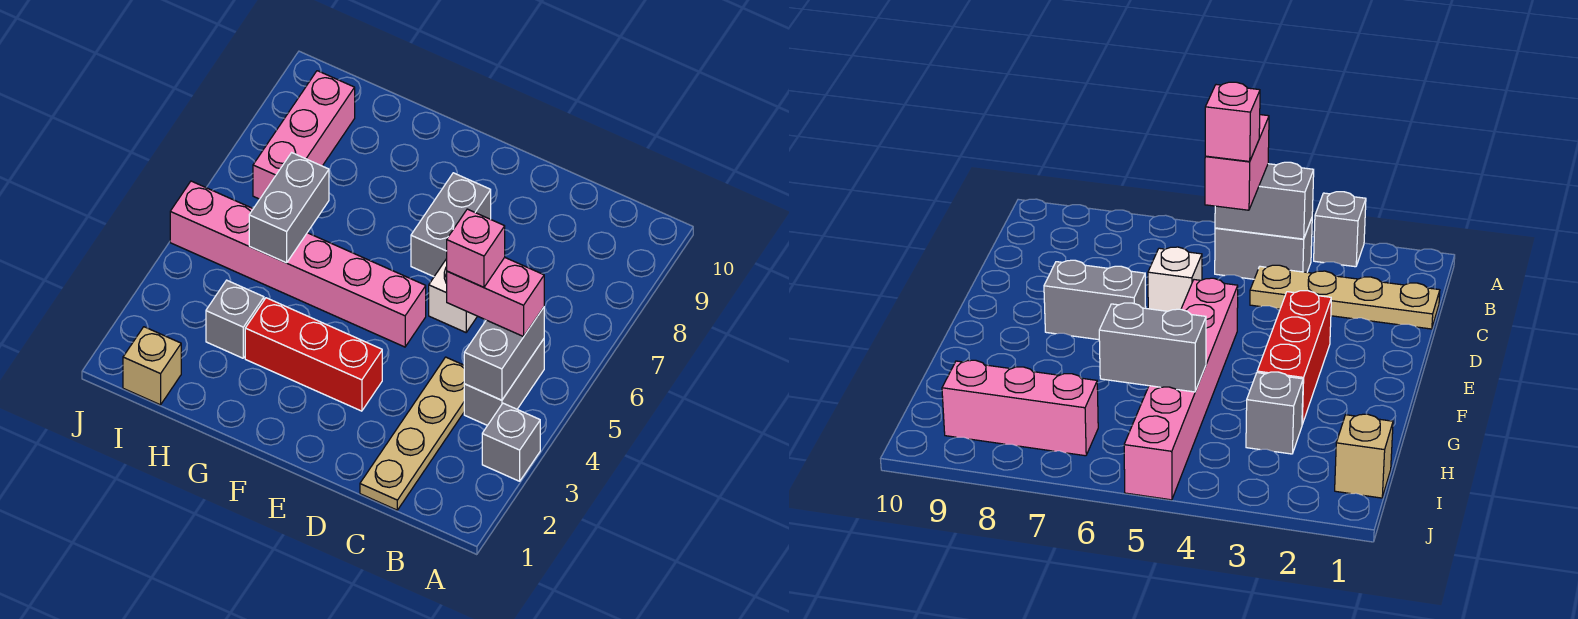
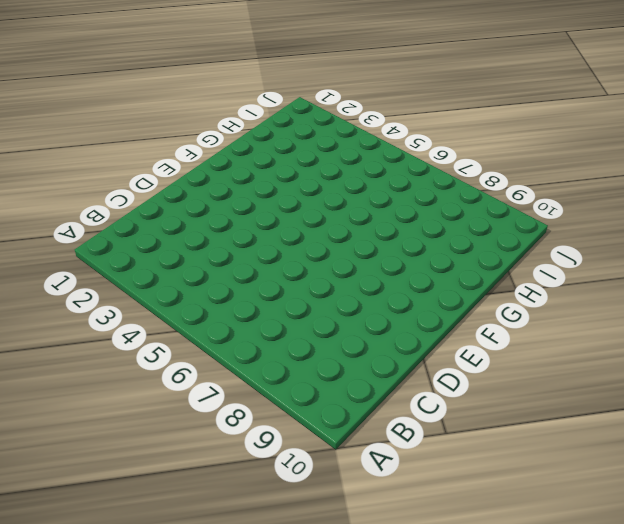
none -> grey brick A3 level 1
none -> grey brick B4:B5 level 1
none -> tan plate C1:C4 level 1

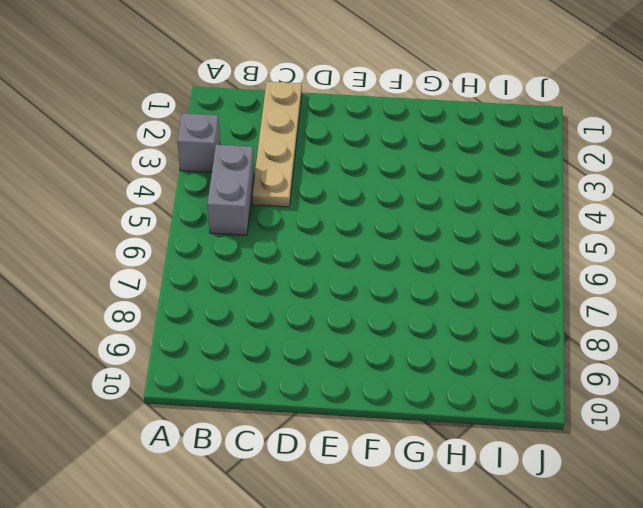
none -> white brick D6 level 1
none -> red brick E3:G3 level 1
none -> pink brick E5:J5 level 1

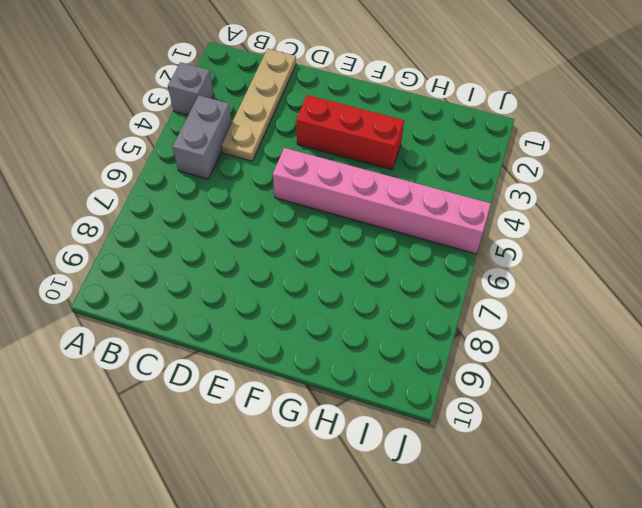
none -> white brick D6 level 1
none -> grey brick E7:E8 level 1
none -> grey brick H3 level 1

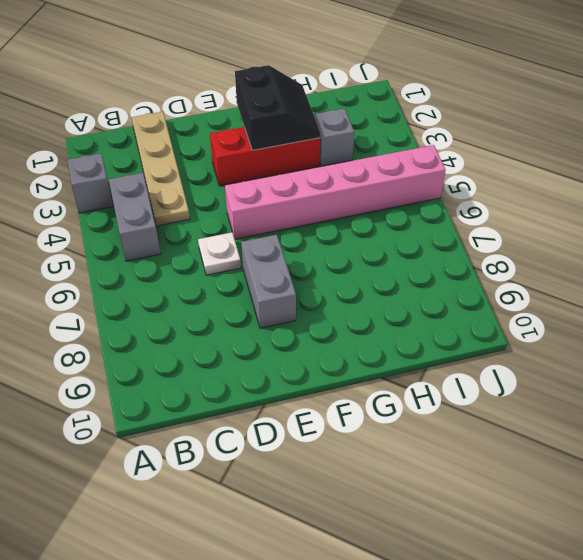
white plate D6 level 1 -> white brick D6 level 1
black slope F2:G3 level 2 top F -> none
none -> tan brick I1 level 1
none -> pink brick I7:I9 level 1
none -> grey brick B4:B5 level 2

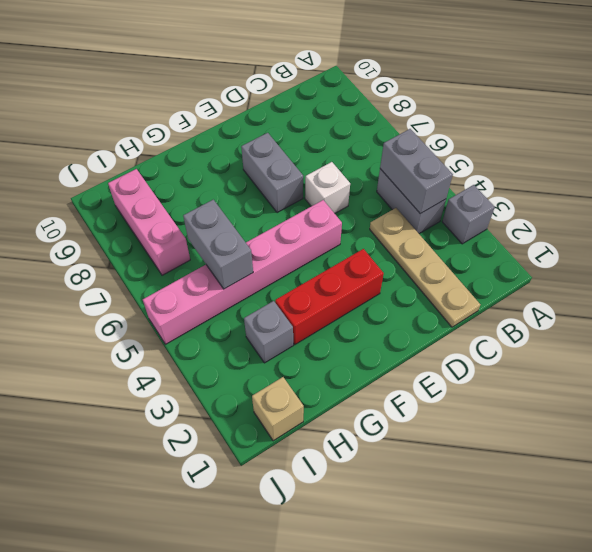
none -> pink brick B5:C5 level 3
none -> pink brick C5 level 4

